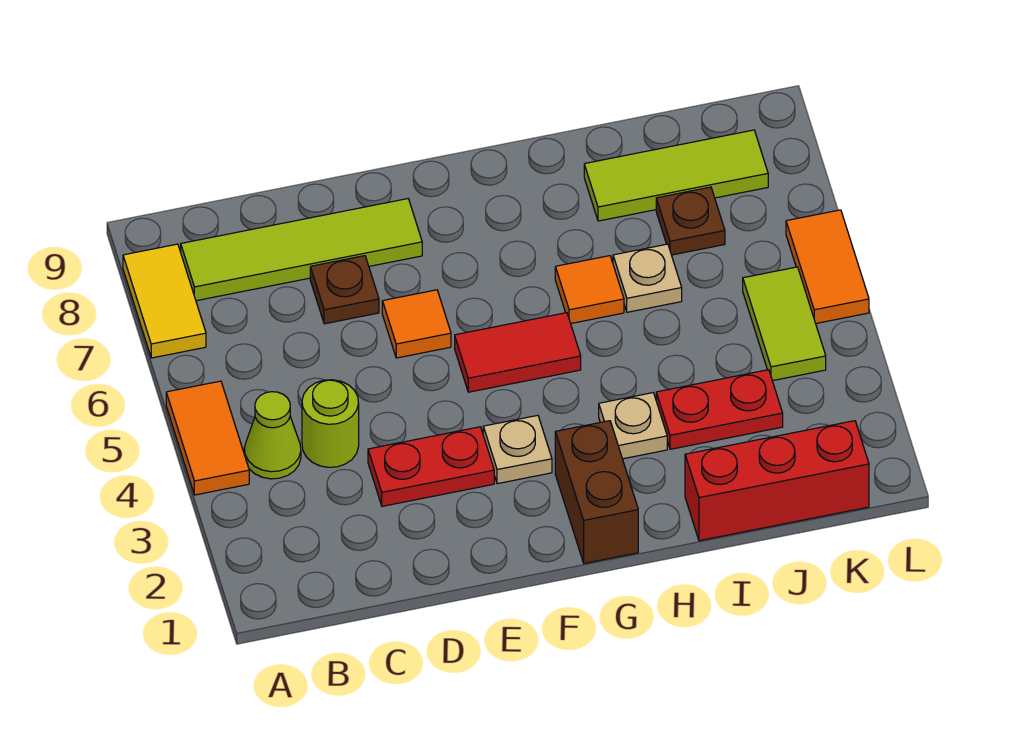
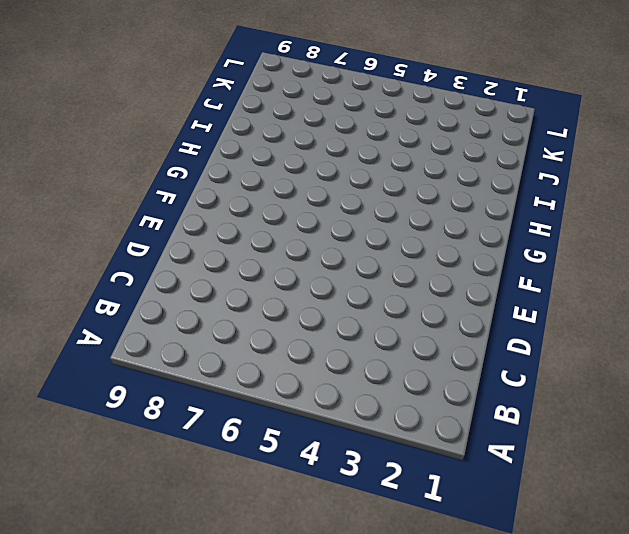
none -> orange tile A4:A5 level 1
none -> yellow tile A7:A8 level 1
none -> lime cone B4 level 1

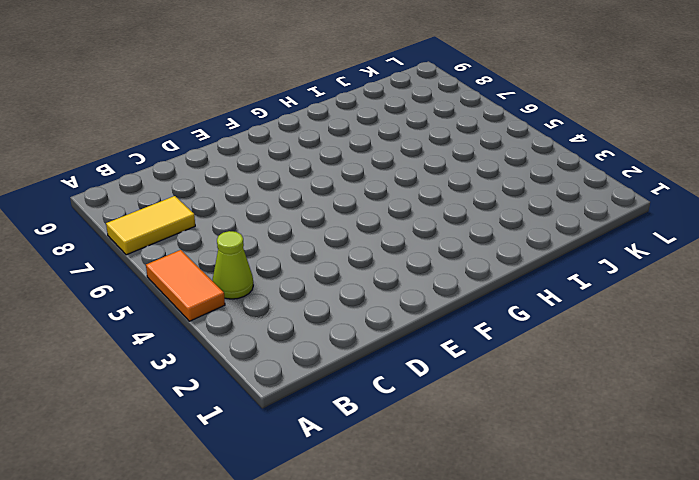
yellow tile A7:B7 level 1 -> yellow tile A7:A8 level 1
none -> lime tile B8:E8 level 1
none -> lime round brick C4 level 1
none -> red plate D3:E3 level 1

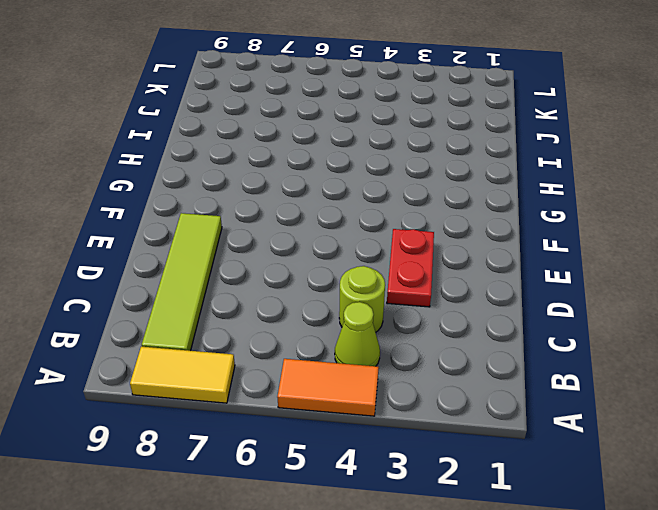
none -> brown plate D7 level 1
none -> orange tile E6 level 1
none -> tan plate F3 level 1

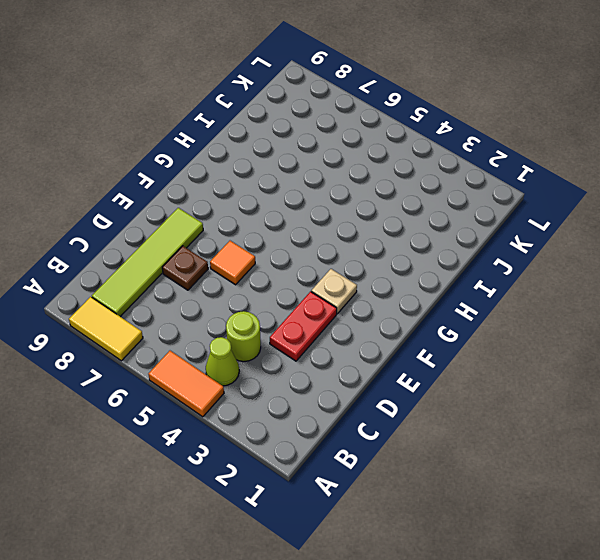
none -> red tile F5:G5 level 1
none -> brown brick G1:G2 level 1
none -> tan plate H3 level 1

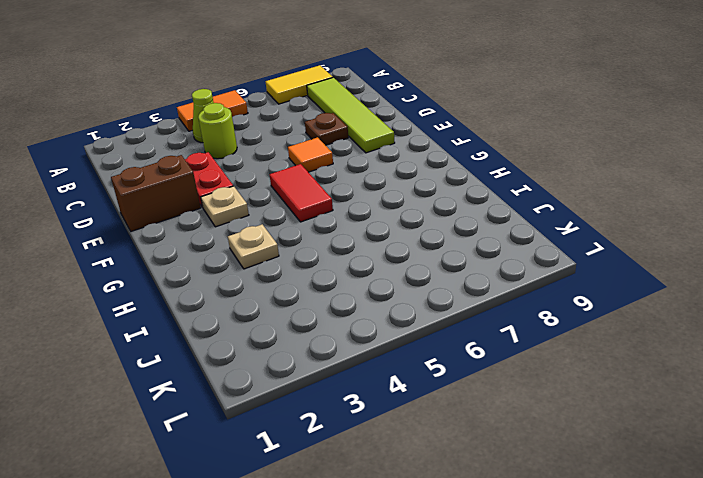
brown brick E1:E2 level 1 -> brown brick G1:G2 level 1
none -> orange tile H6 level 1
none -> red brick I1:K1 level 1
none -> red plate I3:J3 level 1

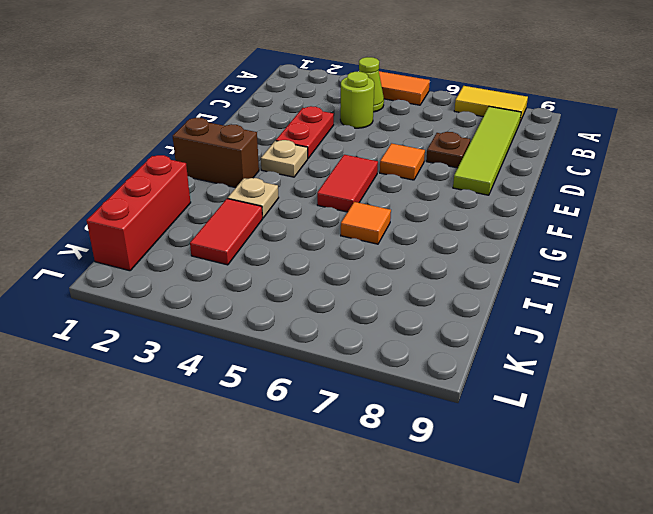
red tile I3:J3 level 1 -> red plate I3:J3 level 1
none -> tan plate I6 level 1
none -> lime tile I8:K8 level 1
none -> brown plate J7 level 1

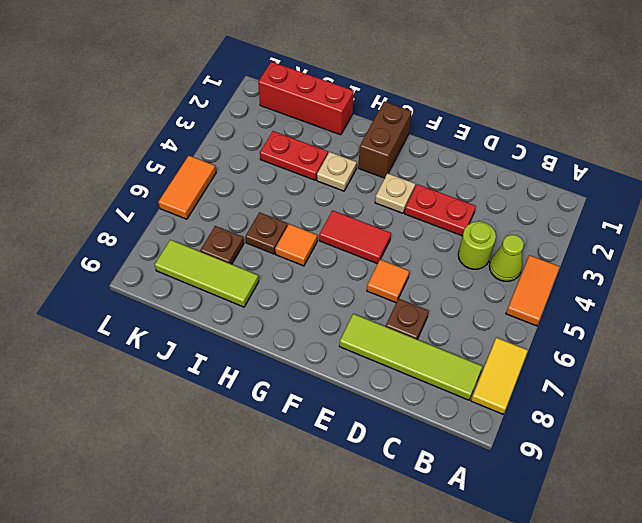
brown plate I6 level 1 -> tan plate I6 level 1
none -> lime tile K4:K5 level 1

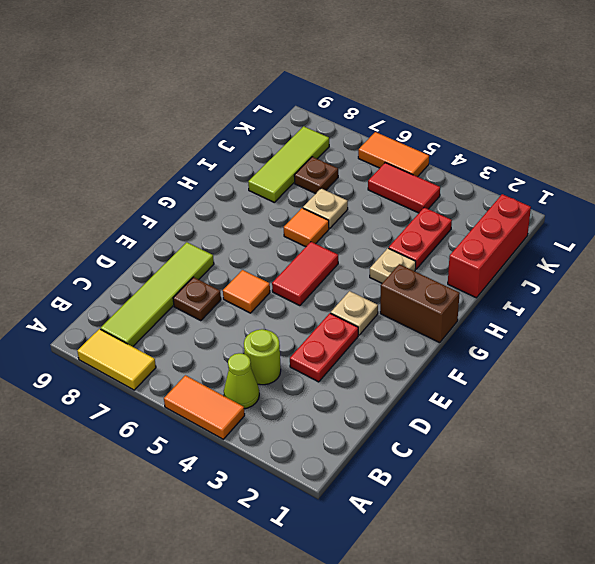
red tile K4:K5 level 1 -> lime tile K4:K5 level 1

